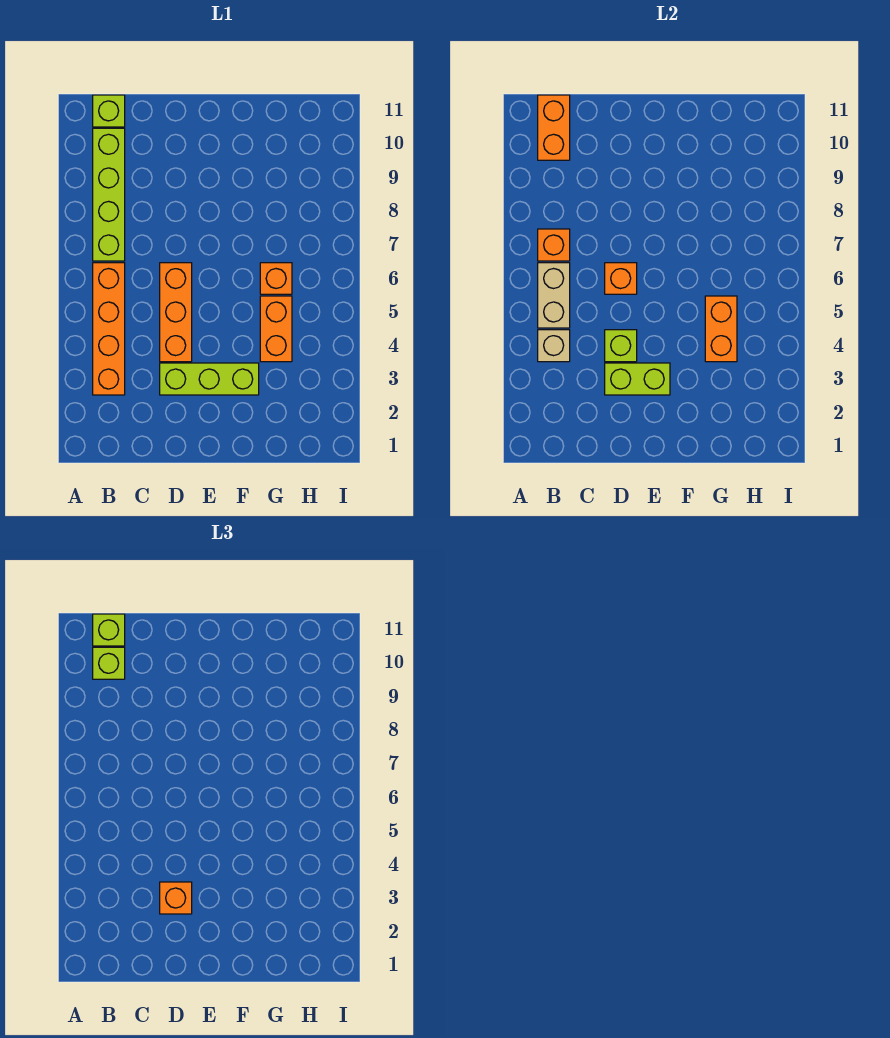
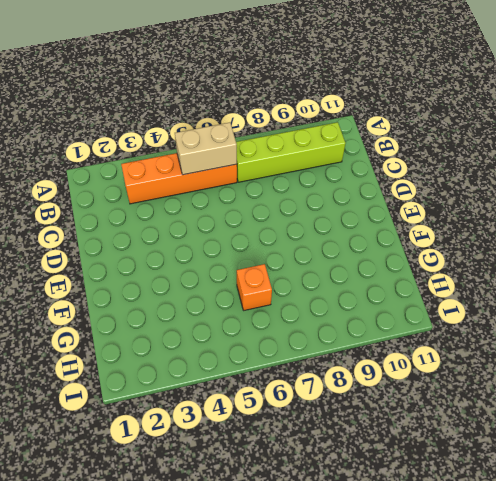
none -> lime brick B11 level 1
none -> lime brick D3:F3 level 1
none -> orange brick D4:D6 level 1

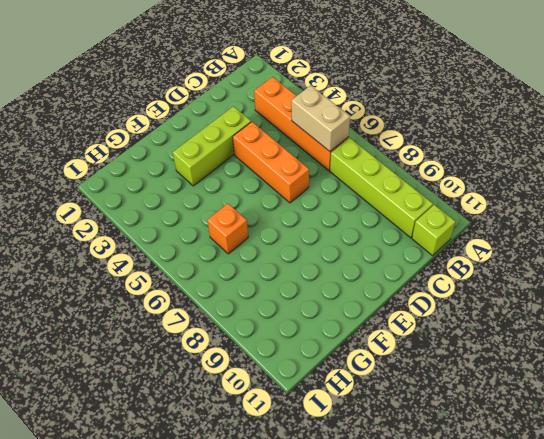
none -> orange brick G4:G5 level 1
none -> tan brick B4 level 2
none -> orange brick B7 level 2

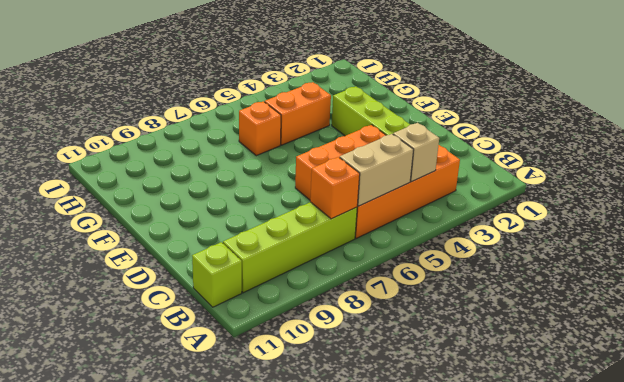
none -> orange brick B10:B11 level 2
none -> lime brick D3:E3 level 2
none -> lime brick D4 level 2

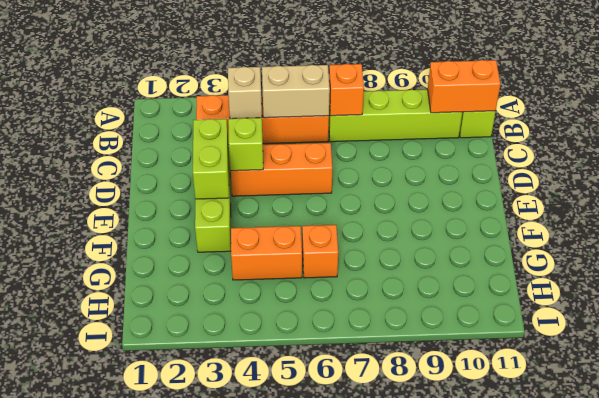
none -> orange brick D6 level 2
none -> orange brick G4:G5 level 2
none -> lime brick B10 level 3

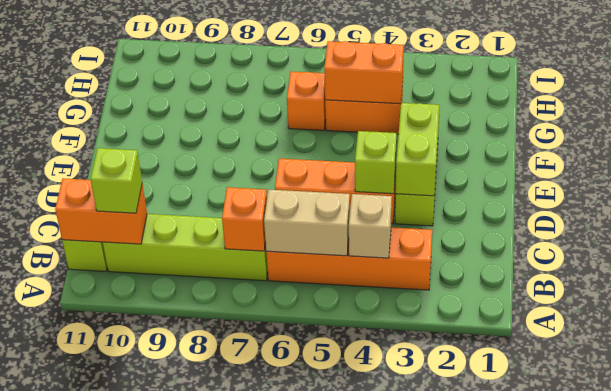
none -> orange brick D6 level 2
none -> lime brick B11 level 3
none -> orange brick D3 level 3

